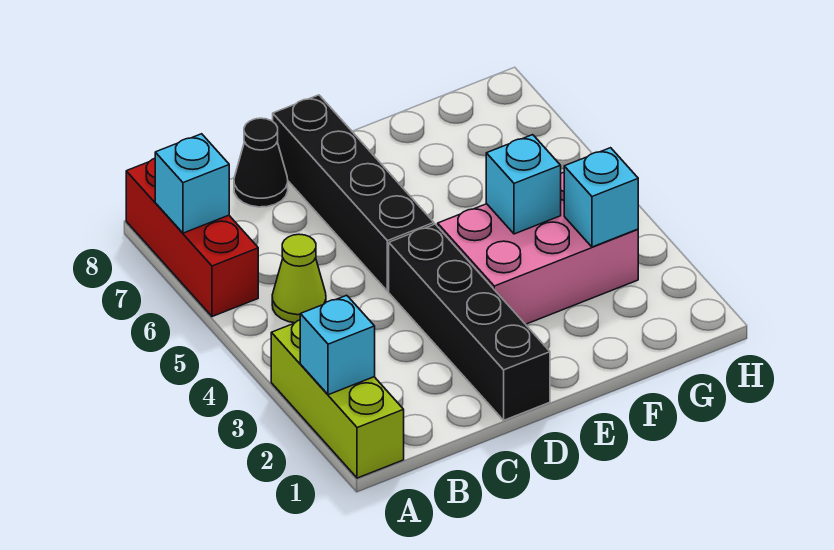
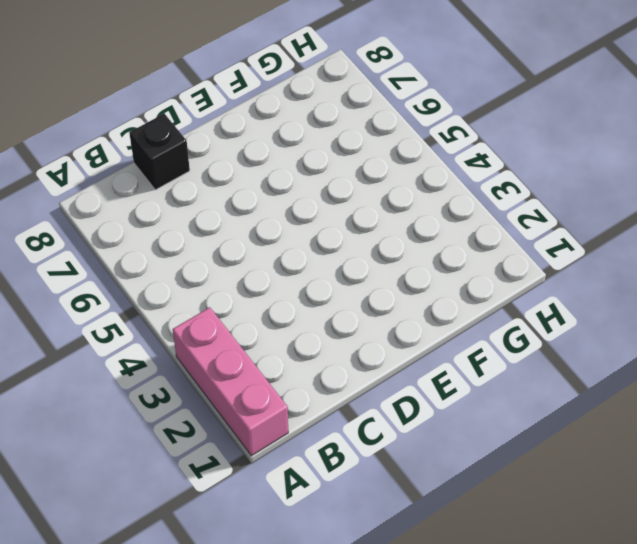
pink brick A1:A3 level 1 -> lime brick A1:A3 level 1
black brick C8 level 1 -> black cone C8 level 1
none -> red brick A6:A8 level 1
none -> lime cone B5 level 1

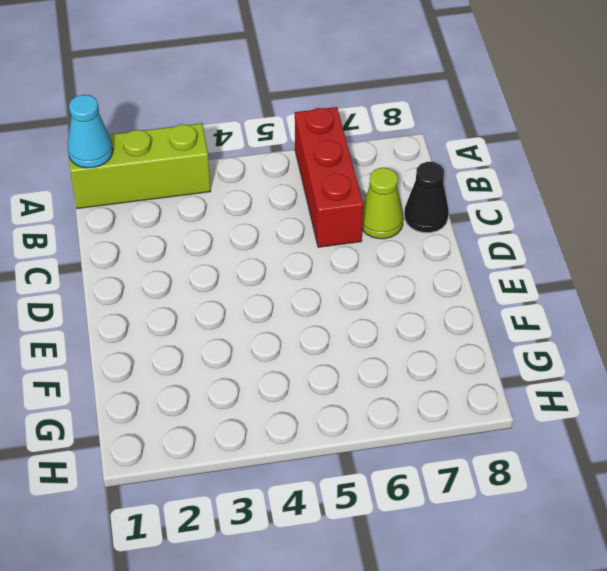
cyan cone A1 level 2 -> none
red brick A6:C6 level 1 -> red brick A6:A8 level 1
lime cone C7 level 1 -> lime cone B5 level 1
none -> black brick D1:D4 level 1
none -> black brick D5:D8 level 1

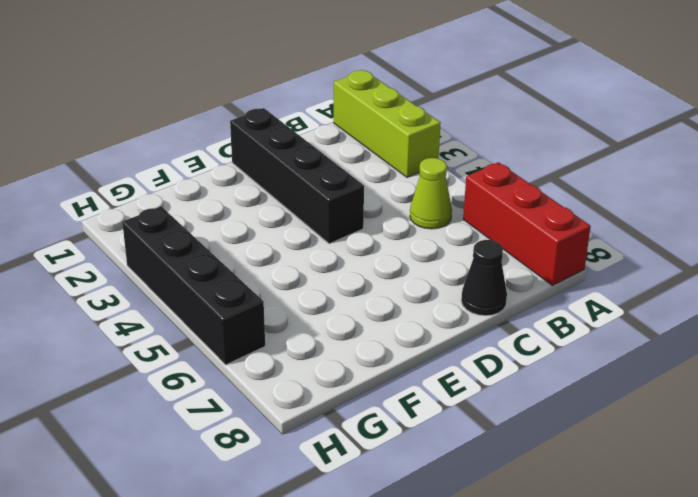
black brick H3:H6 level 1 -> black brick D5:D8 level 1
none -> pink brick E3:G4 level 1
none -> cyan brick A2 level 2

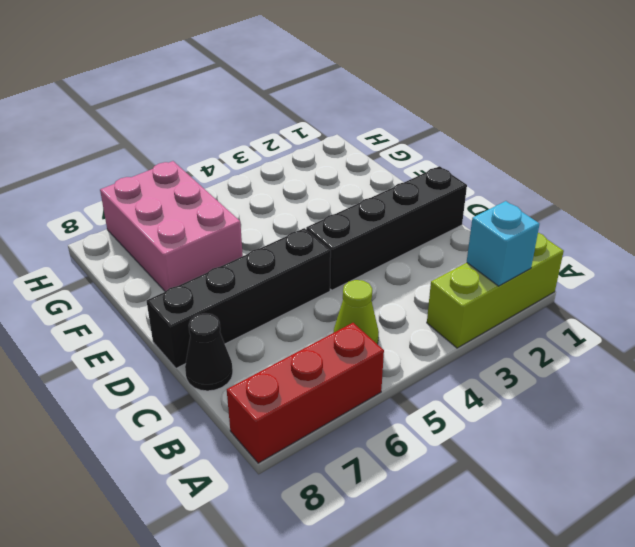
pink brick F6:H7 level 1 -> pink brick E3:G4 level 1
none -> cyan brick A7 level 2
none -> cyan brick F4 level 2

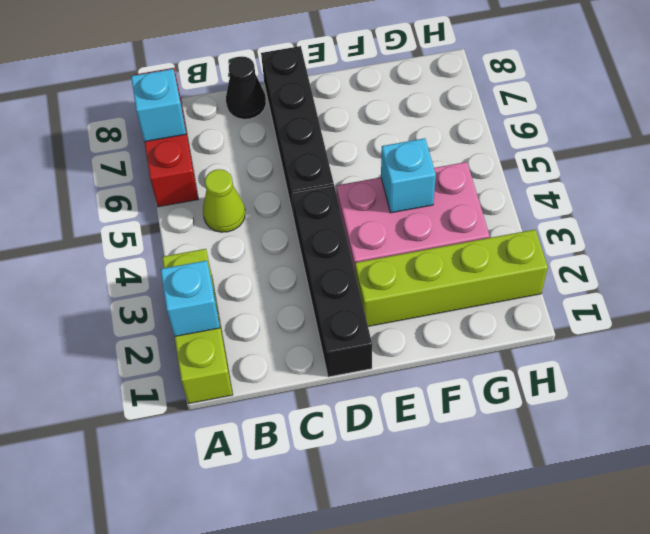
lime brick E2:H2 level 1 -> none
none -> cyan brick G3 level 2

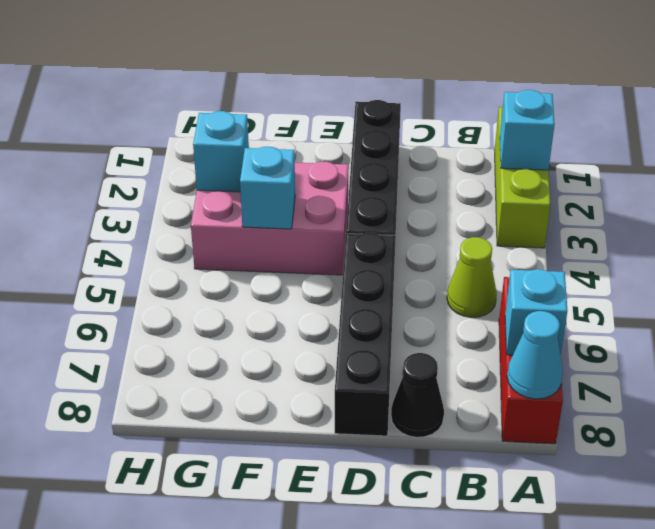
cyan cone A8 level 2 -> none

